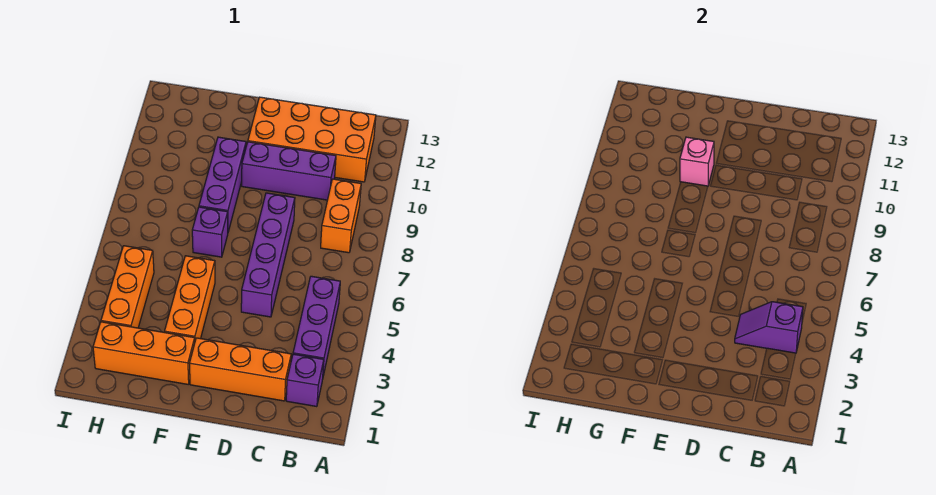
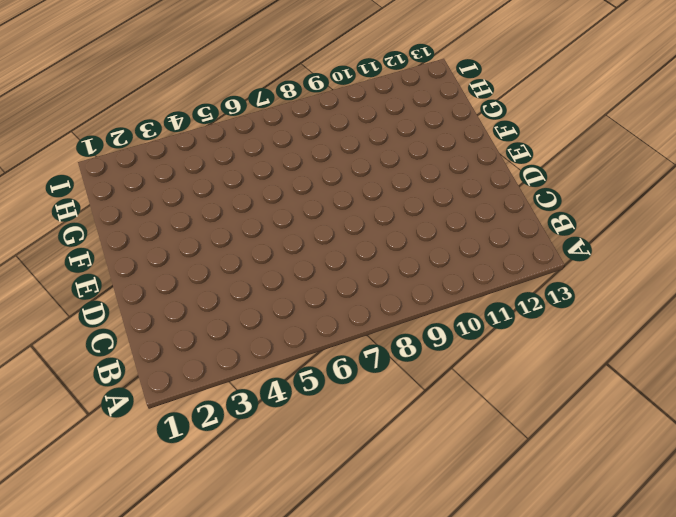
none -> purple brick B2 level 1
none -> purple brick B3:B5 level 1
none -> orange brick B8:B9 level 1

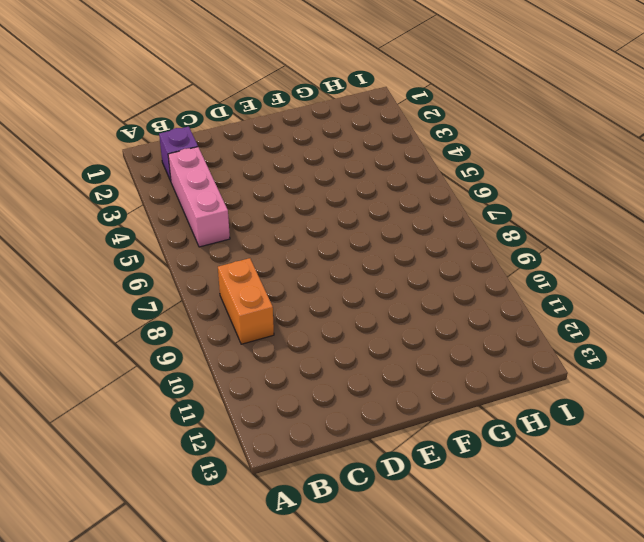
pink brick B3:B5 level 1 -> purple brick B3:B5 level 1
none -> orange brick B11:E12 level 1
none -> orange brick C2:E2 level 1
none -> purple brick C10:E10 level 1

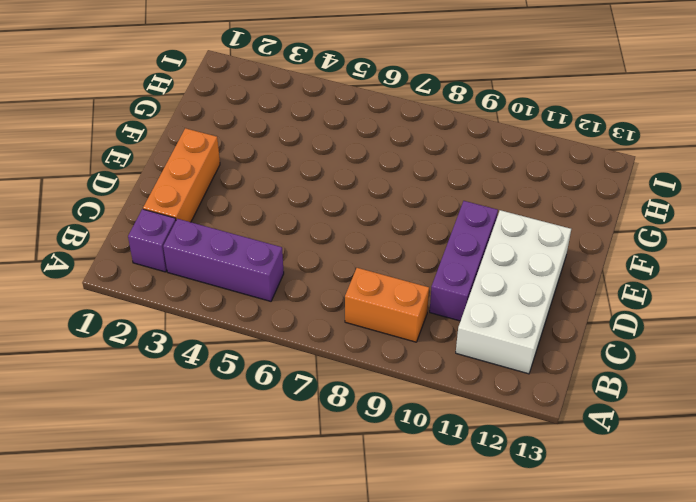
white brick B11:E12 level 1 -> orange brick B11:E12 level 1
none -> purple brick D5:D8 level 1
none -> orange brick F2:H2 level 1
none -> orange brick F3:F5 level 1

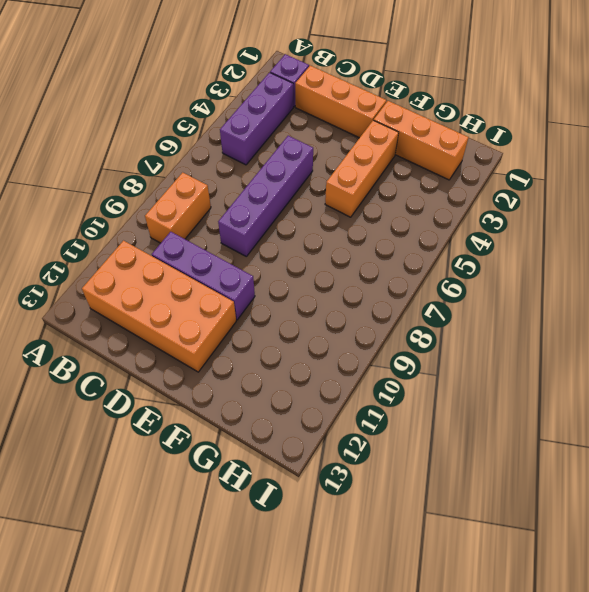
none -> purple brick F7 level 1
none -> purple brick F8:F10 level 1
none -> orange brick H3:H5 level 1

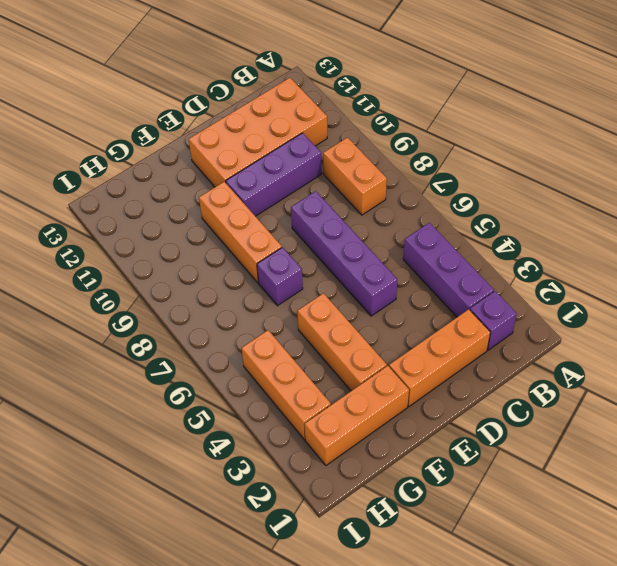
orange brick F8:F10 level 1 -> purple brick F8:F10 level 1
none -> purple slope B4:C4 level 2 top B
none -> pink brick F10 level 2

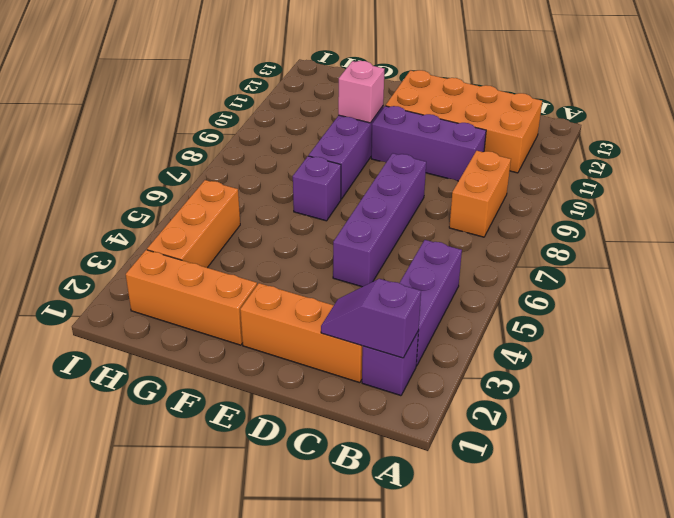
purple slope B2:C2 level 2 top B -> purple slope B4:C4 level 2 top B
none -> orange brick F3:F5 level 1

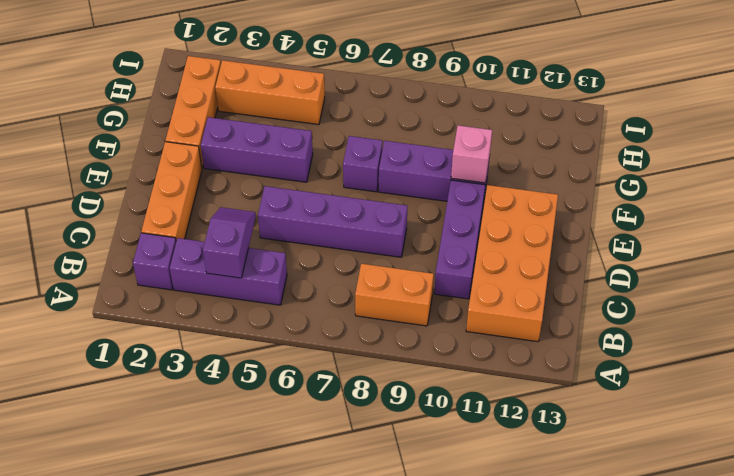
purple brick F3:F5 level 1 -> orange brick F3:F5 level 1

